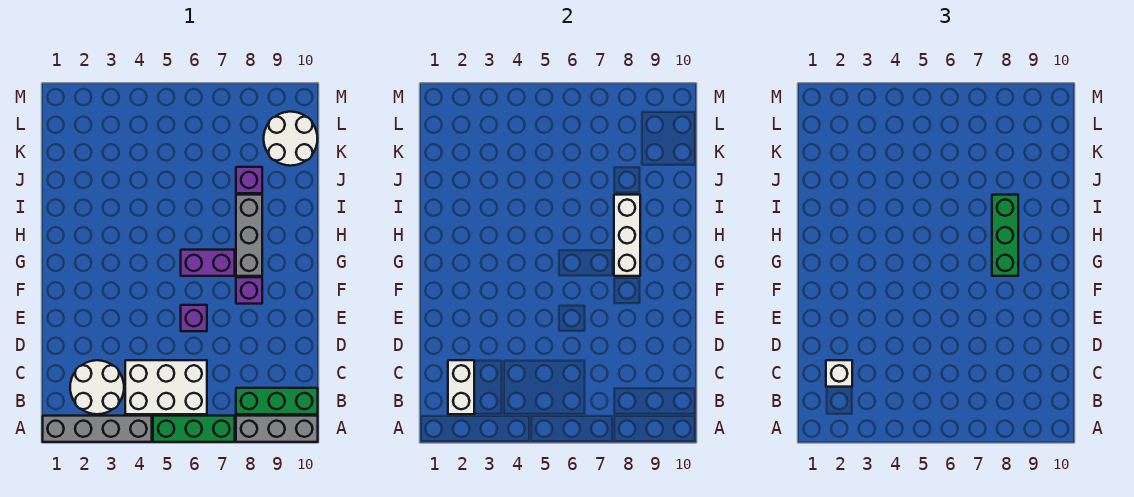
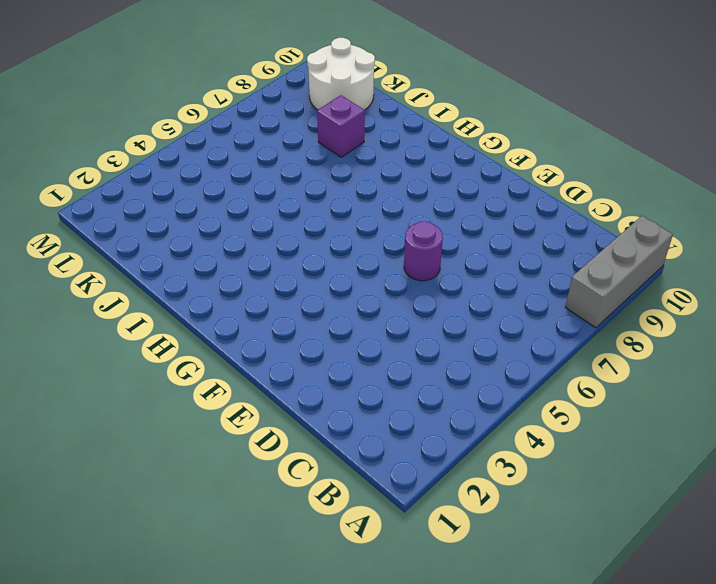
purple round brick E6 level 1 -> purple brick E6 level 1
none -> grey brick A1:A4 level 1
none -> green brick A5:A7 level 1
none -> white round brick B2:C3 level 1

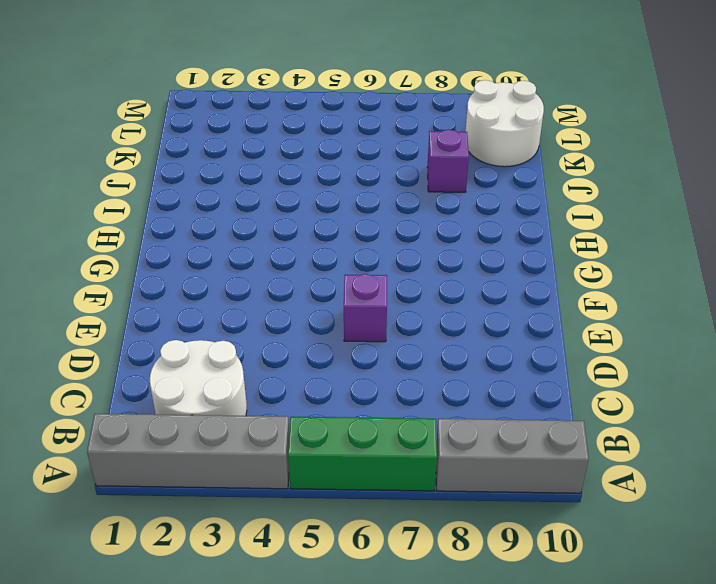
none -> white brick B4:C6 level 1
none -> green brick B8:B10 level 1
none -> purple brick F8 level 1

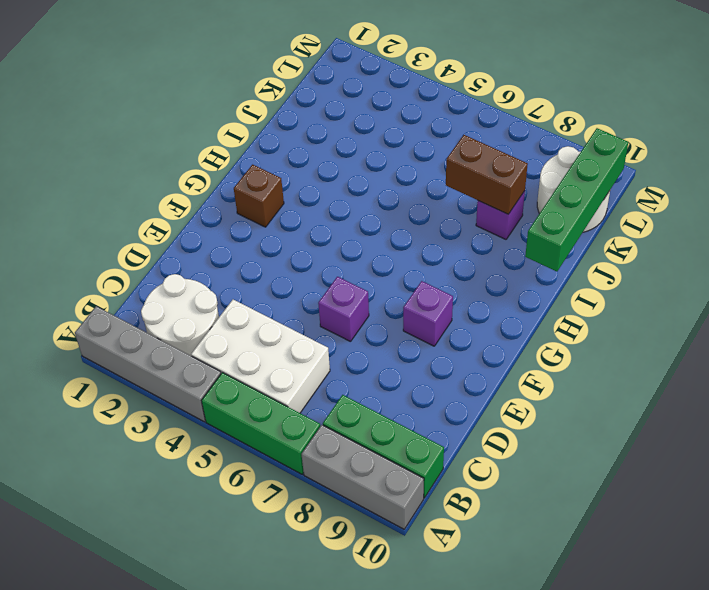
brown brick G2 level 1 -> none
green brick I10:L10 level 2 -> none
brown brick J7:J8 level 2 -> none
none -> purple brick G6:G7 level 1
none -> grey brick G8:I8 level 1
none -> white brick B2:C2 level 2

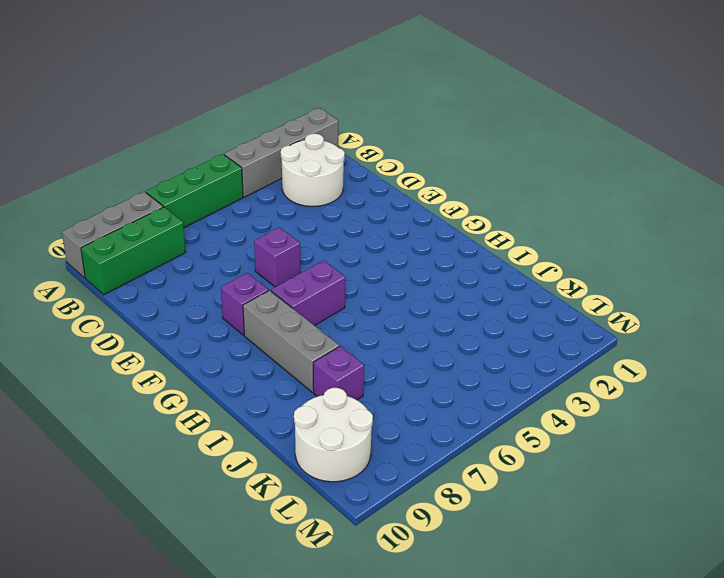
none -> white brick B4:C6 level 1
none -> white brick B2:C2 level 2
none -> white brick G8:I8 level 2

